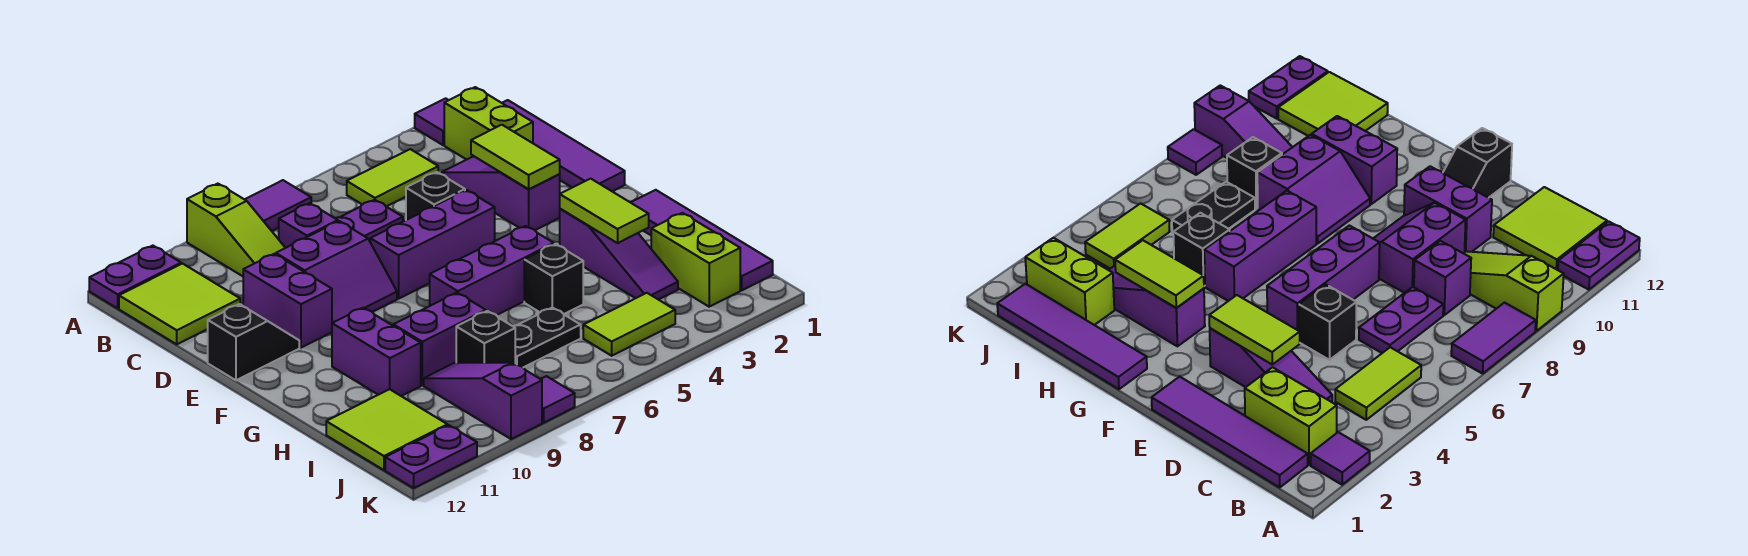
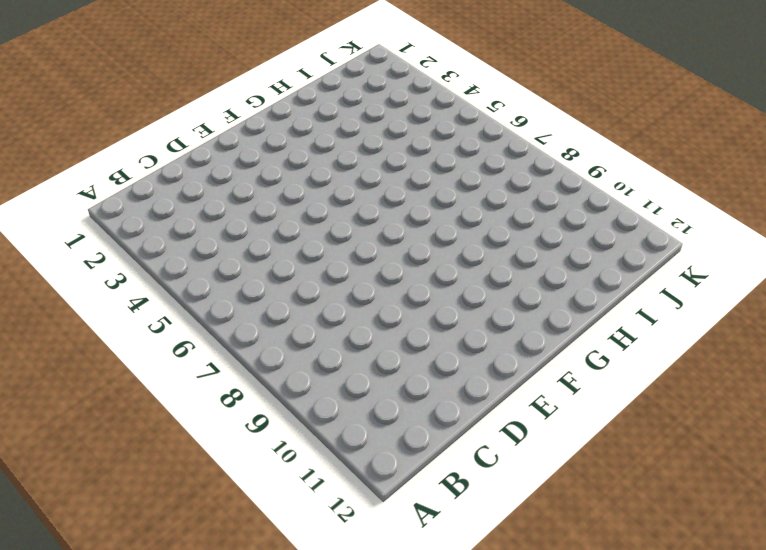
none -> purple tile A2 level 1
none -> purple tile A7:A8 level 1
none -> lime slope A9:C9 level 1 top A
none -> purple plate A11:A12 level 1

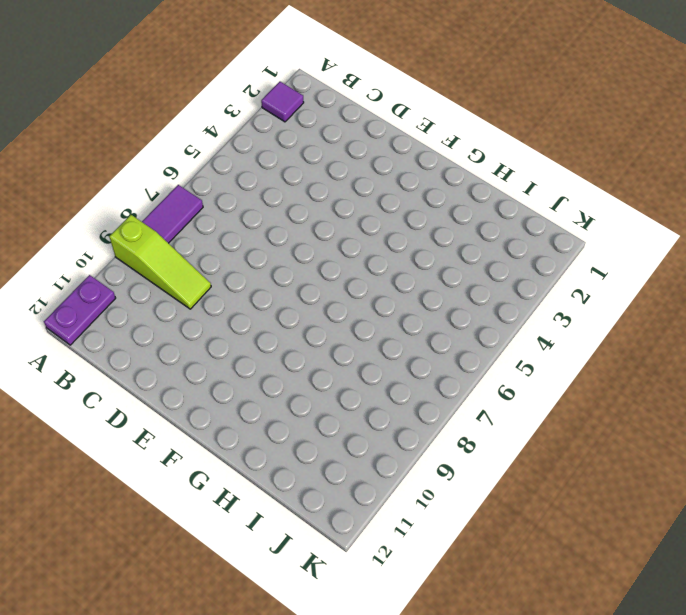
none -> purple tile B1:E1 level 1
none -> lime brick B2:C2 level 1
none -> lime tile B4:B5 level 1
none -> lime tile B11:C12 level 1

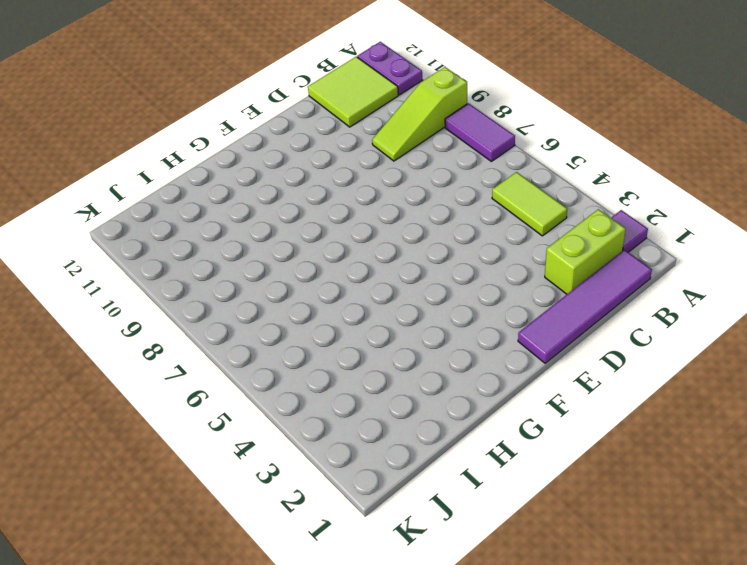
none -> purple slope C3:E3 level 1 top E
none -> purple plate C6:C7 level 1
none -> purple brick C8 level 1
none -> black brick D5 level 1

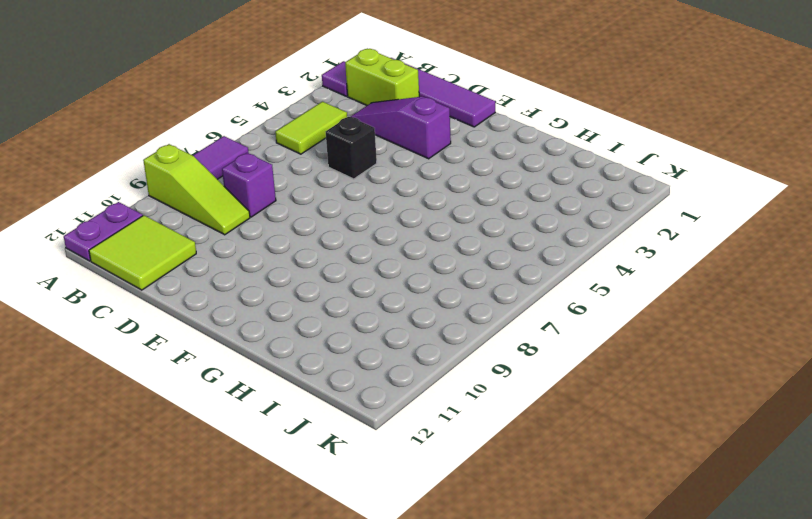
none -> purple plate C6:C7 level 1
none -> purple slope D8:E9 level 1 top D
none -> purple brick D10:E10 level 1
none -> purple brick E5:E7 level 1

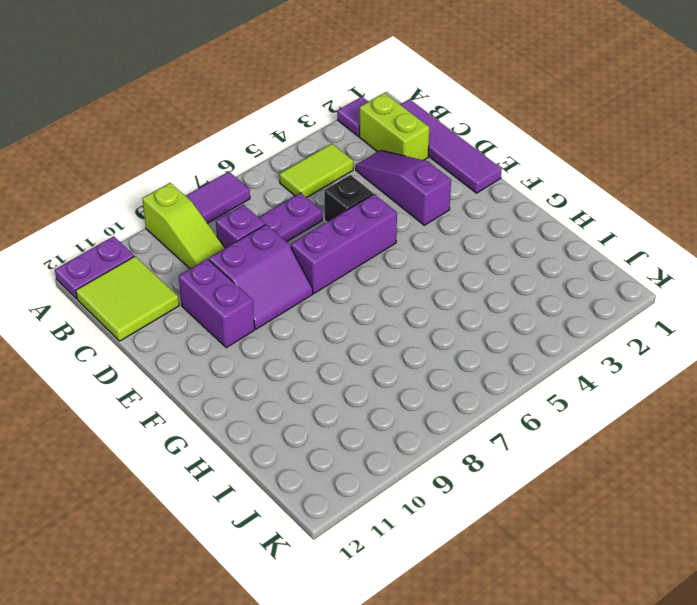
none -> black slope E11:E12 level 1 top 12
none -> purple tile G1:J1 level 1
none -> purple slope G3:I3 level 1 top G
none -> purple brick G5:G7 level 1

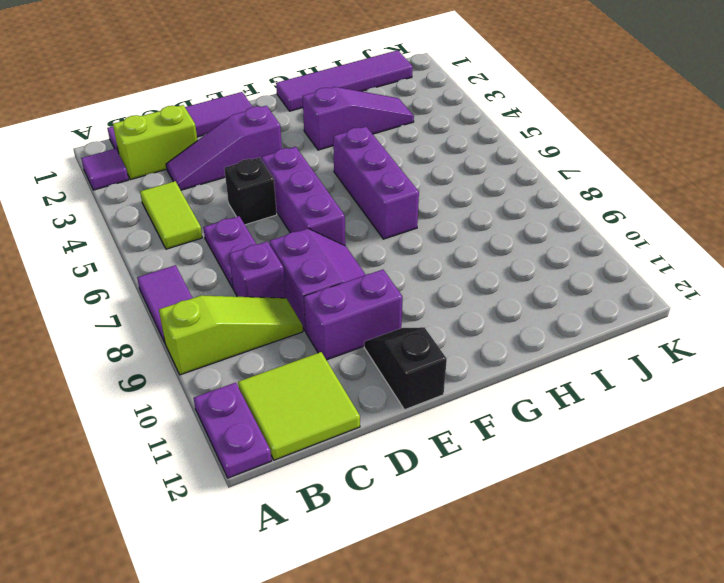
none -> purple slope G8:H9 level 1 top H
none -> purple brick G10:H10 level 1
none -> black brick H5 level 1
none -> lime brick I2:J2 level 1

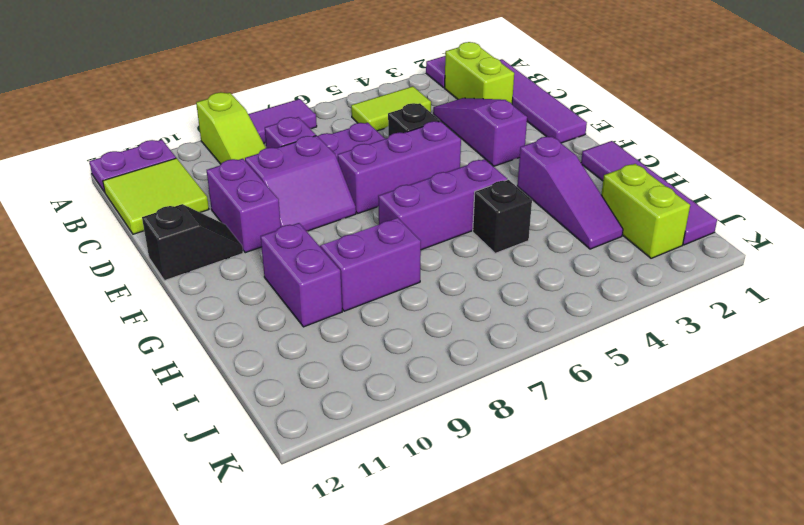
none -> black plate I6:I7 level 1
none -> black brick I8 level 1
none -> purple slope I9:K9 level 1 top K
none -> lime tile I11:J12 level 1

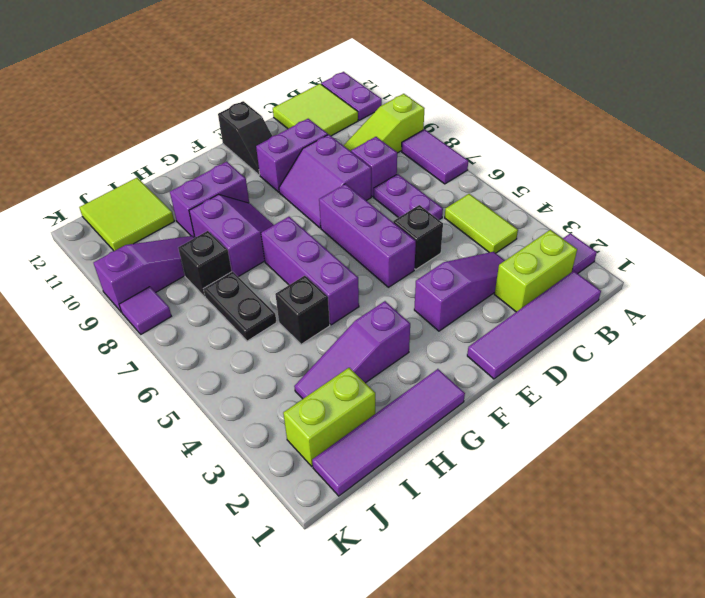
none -> lime tile J4:J5 level 1
none -> purple plate K11:K12 level 1
none -> lime tile D3:E3 level 2
none -> lime tile G3:H3 level 2

